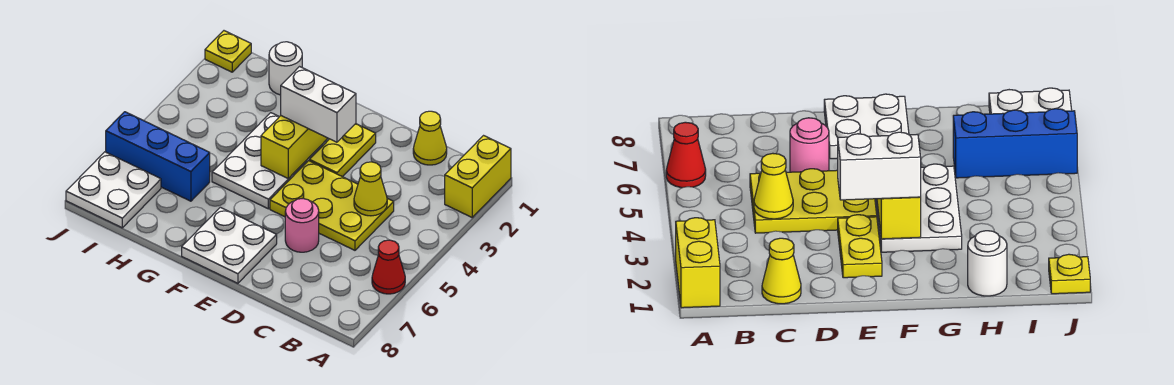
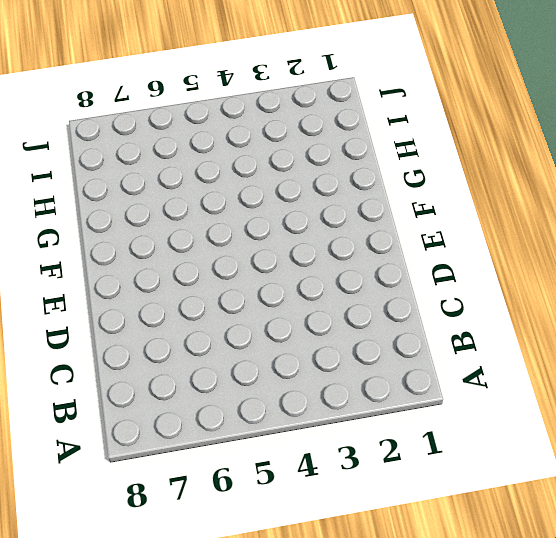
none -> yellow brick A1:A2 level 1
none -> red cone A6 level 1
none -> yellow cone C1 level 1

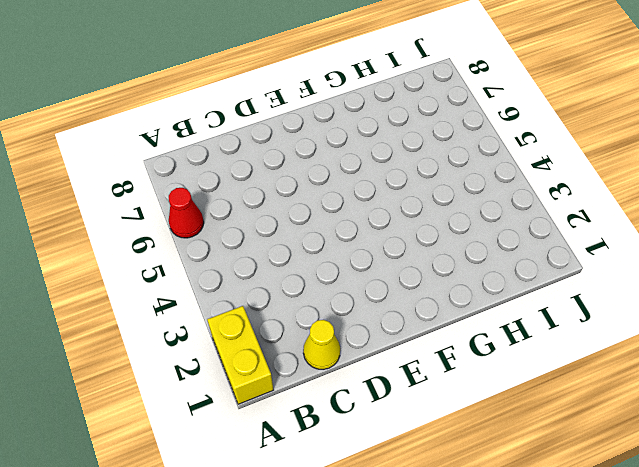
none -> yellow plate C4:E5 level 1
none -> pink round brick D6 level 1
none -> yellow plate E2:E3 level 1

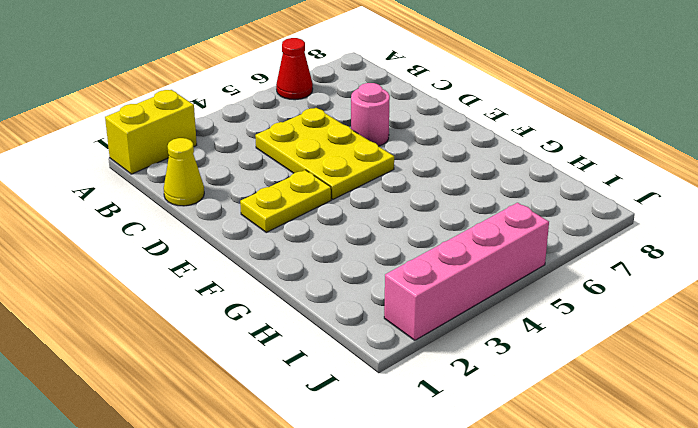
pink brick J2:J5 level 1 -> none
none -> white plate E7:F8 level 1
none -> white plate F3:G5 level 1
none -> white round brick H1 level 1

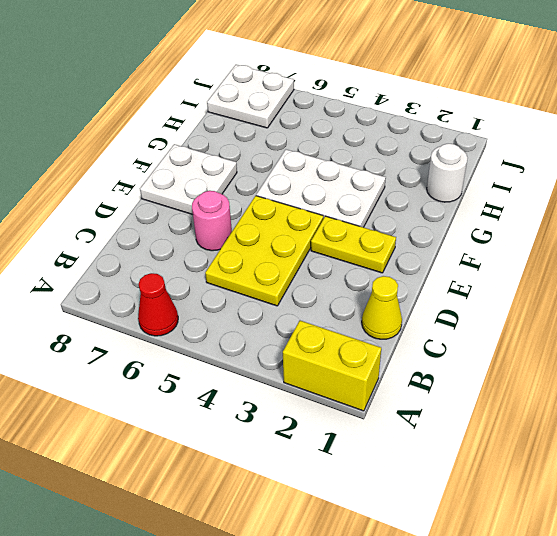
none -> blue brick H6:J6 level 1
none -> yellow plate J1 level 1
none -> yellow cone C4 level 2

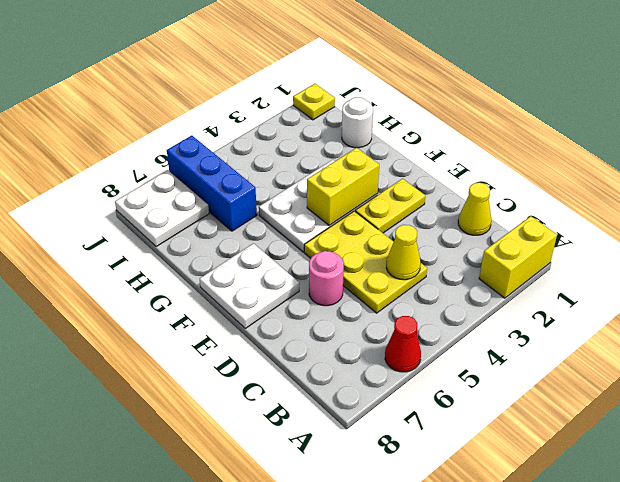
none -> white brick E3:F3 level 3

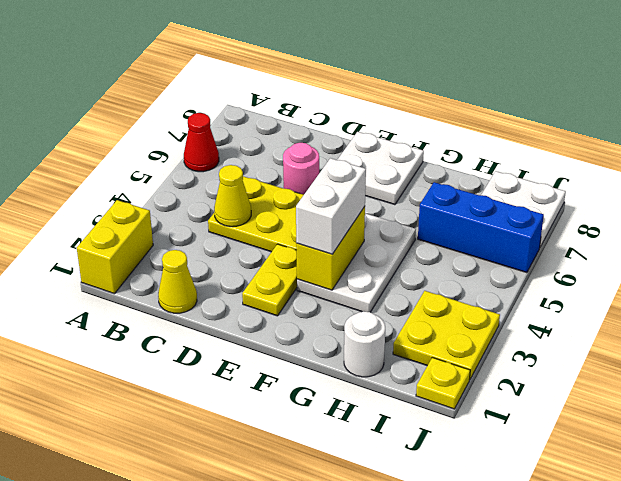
white brick F3:F4 level 3 -> white brick E3:F3 level 3
yellow plate I2:J3 level 1 -> none

